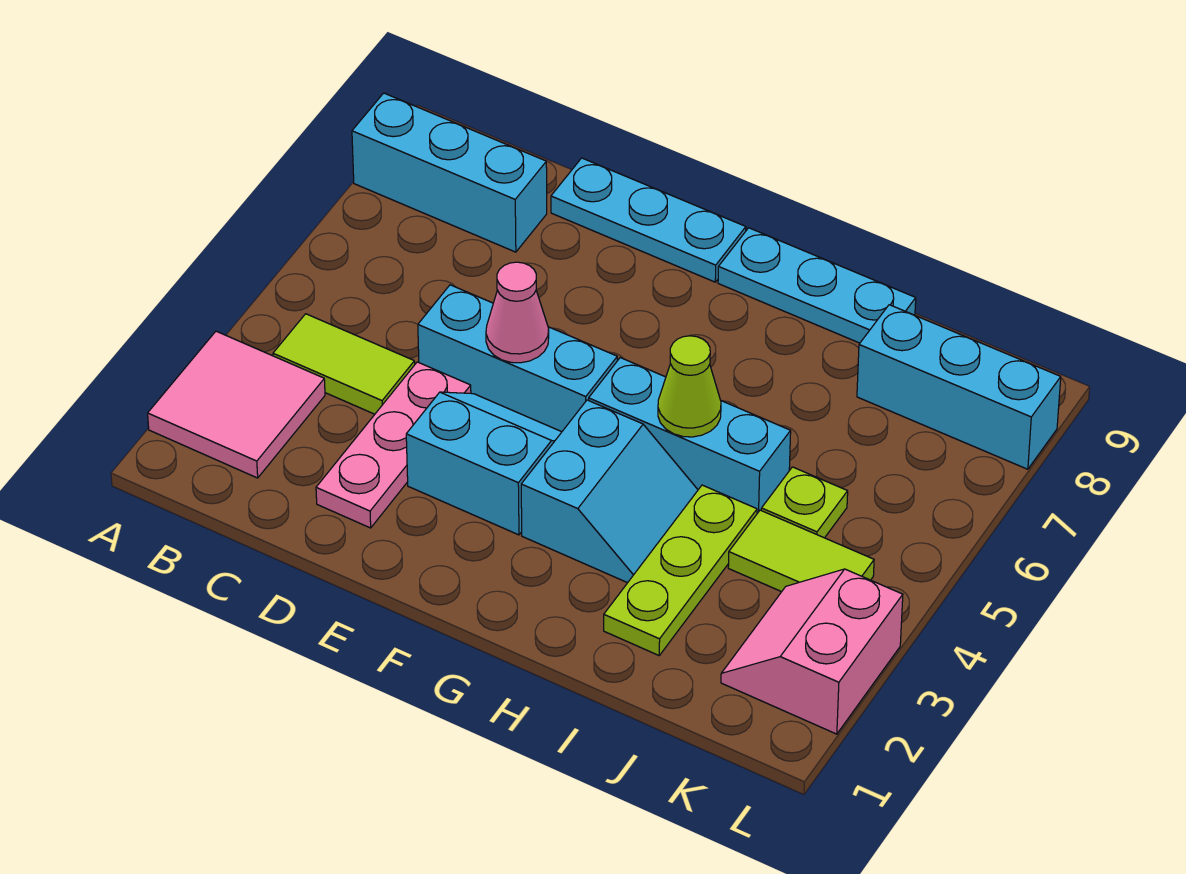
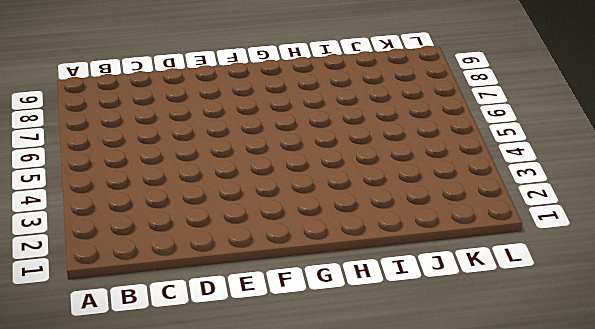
none -> pink tile A2:B3 level 1
none -> cyan brick A8:C8 level 1
none -> lime tile B4:C4 level 1

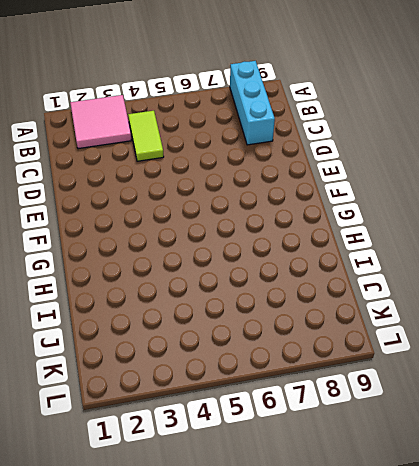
none -> pink plate D2:D4 level 1
none -> cyan brick D5:F5 level 1
none -> cyan plate D9:F9 level 1

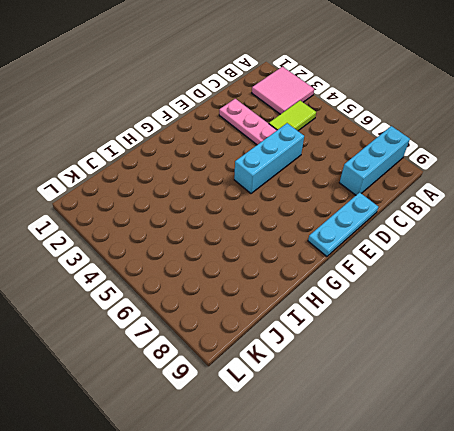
none -> cyan slope E3:F4 level 1 top 3
none -> cyan slope G3:H4 level 1 top G
none -> cyan brick G5:I5 level 1

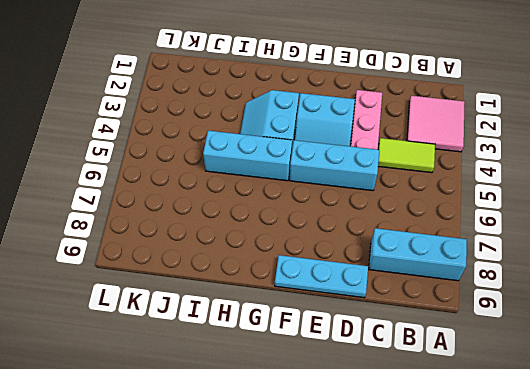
none -> cyan plate G9:I9 level 1
none -> lime plate I2:I4 level 1
none -> lime tile J4:K4 level 1

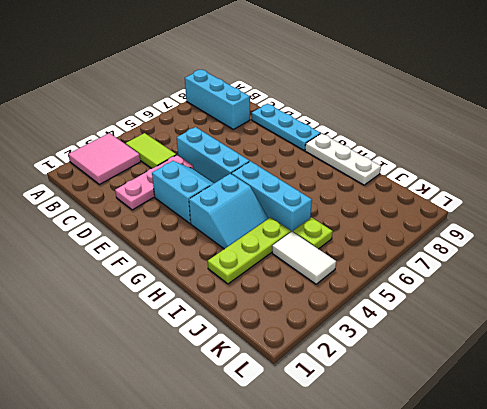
white plate G9:I9 level 1 -> cyan plate G9:I9 level 1
white tile J4:K4 level 1 -> lime tile J4:K4 level 1
none -> cyan brick J8:L8 level 1
none -> pink slope K2:L3 level 1 top L
none -> pink cone E5 level 2

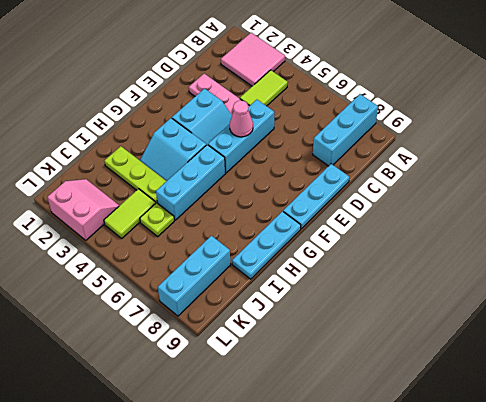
none -> lime cone H5 level 2

